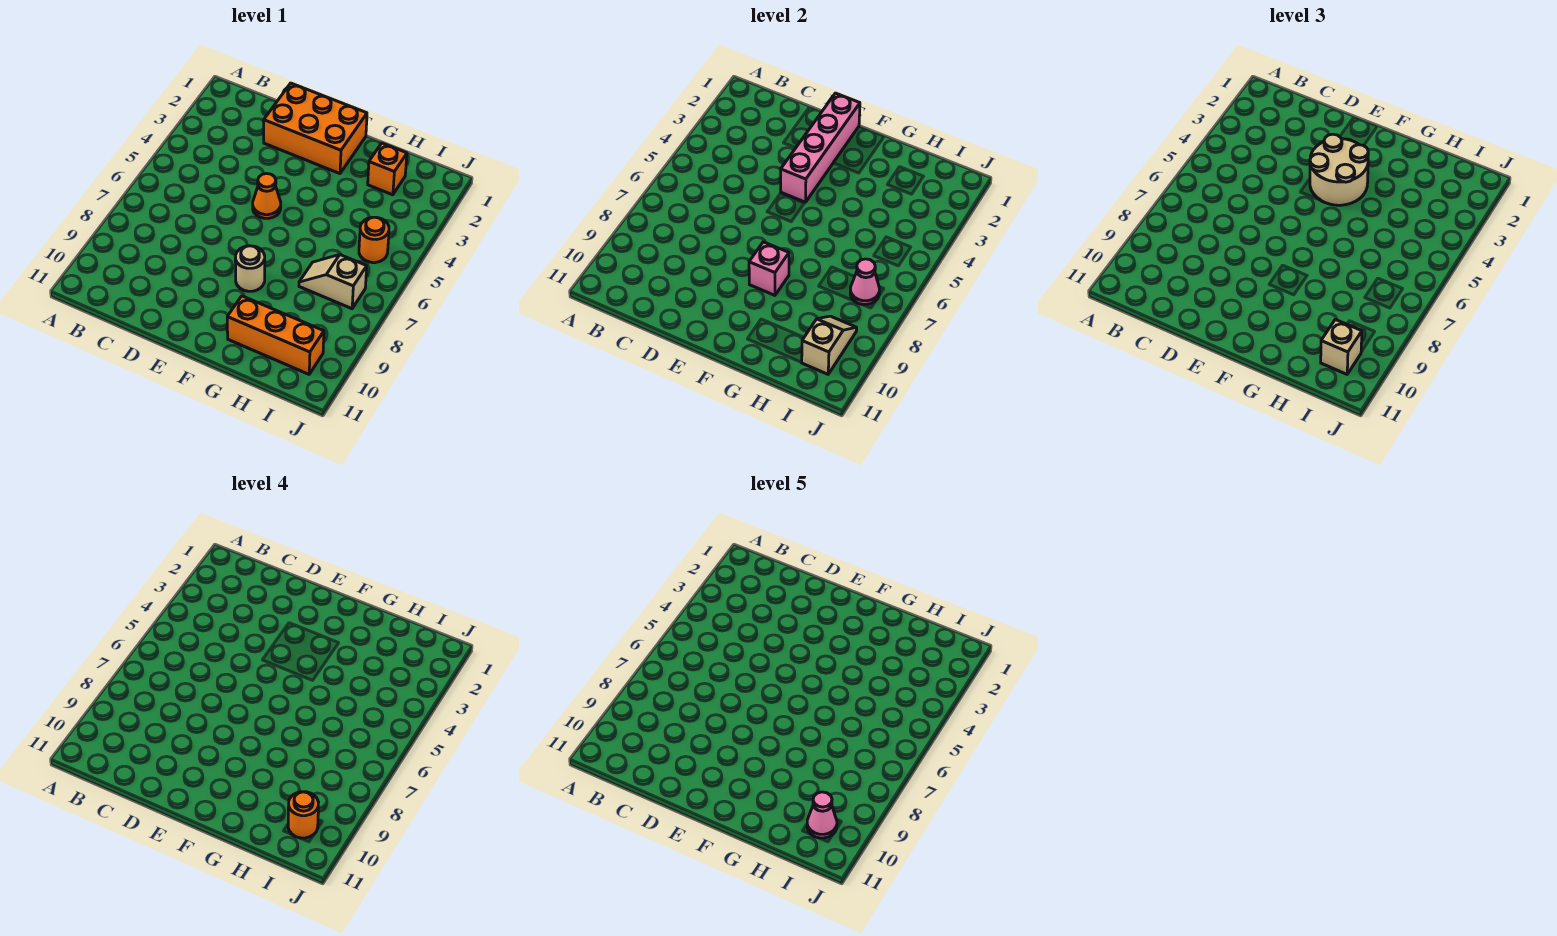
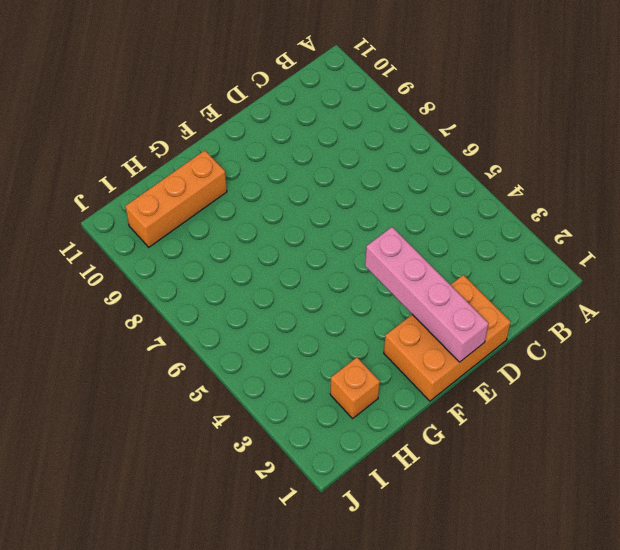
none -> orange cone E5 level 1
none -> tan round brick F8 level 1
none -> tan slope H7:I7 level 1 top I

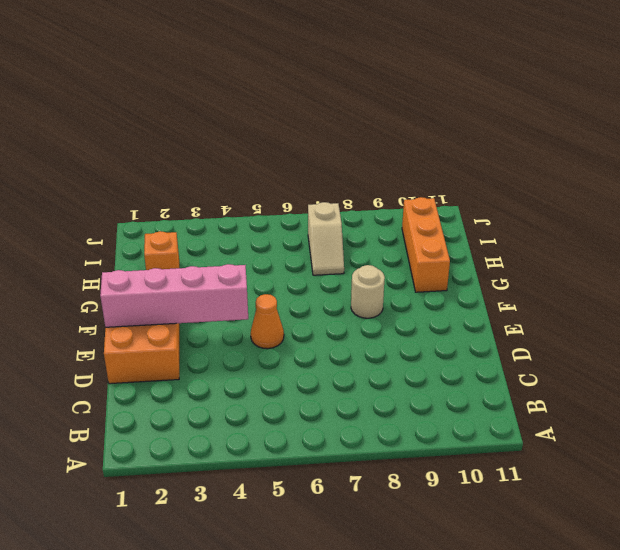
none -> orange round brick I5 level 1
none -> pink brick F8 level 2
none -> pink cone I7 level 2

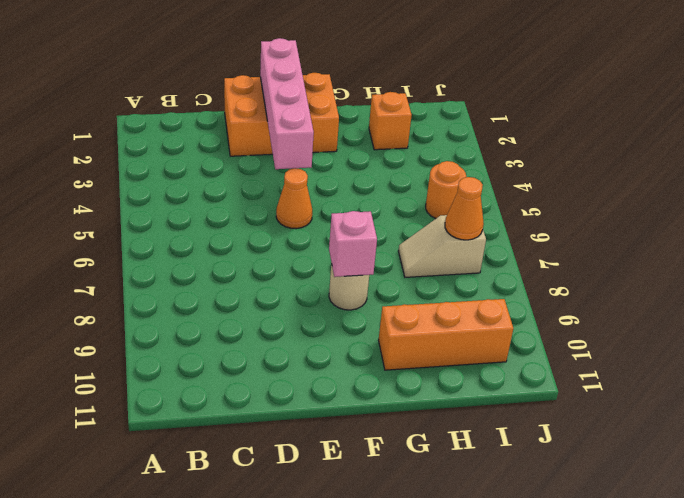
orange cone I7 level 2 -> pink cone I7 level 2
none -> tan slope I9:I10 level 2 top 10
none -> tan round brick E3:F4 level 3
none -> tan brick I10 level 3

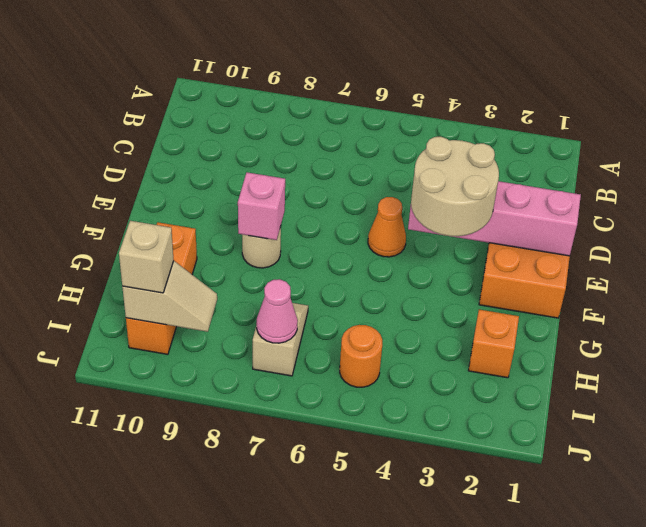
none -> orange round brick I10 level 4
none -> pink cone I10 level 5

